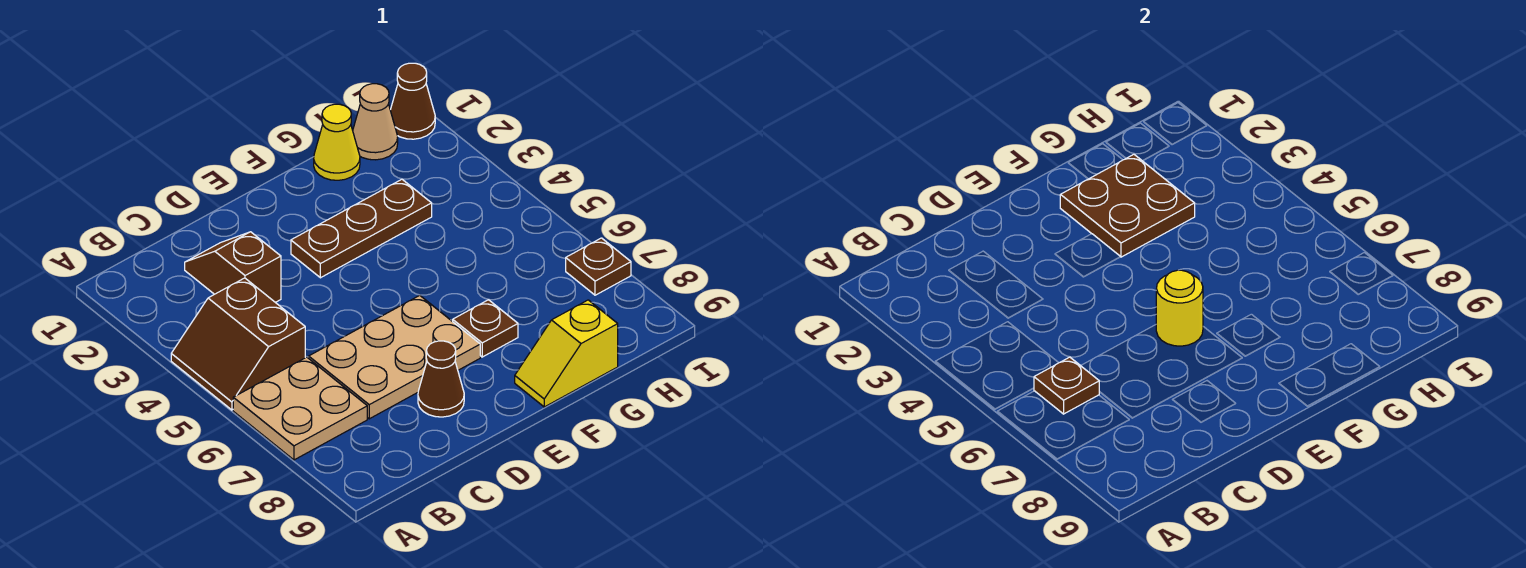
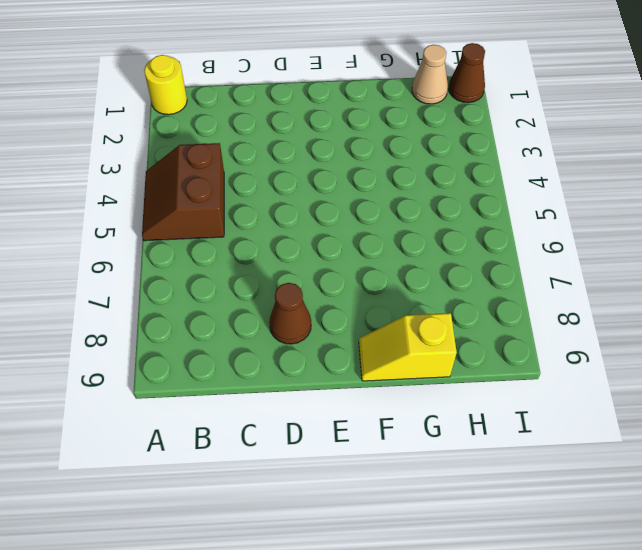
yellow round brick A1 level 1 -> yellow round brick E6 level 2
none -> tan plate A6:B7 level 1
none -> brown slope C2:C3 level 1 top 3
none -> tan plate C6:E7 level 1

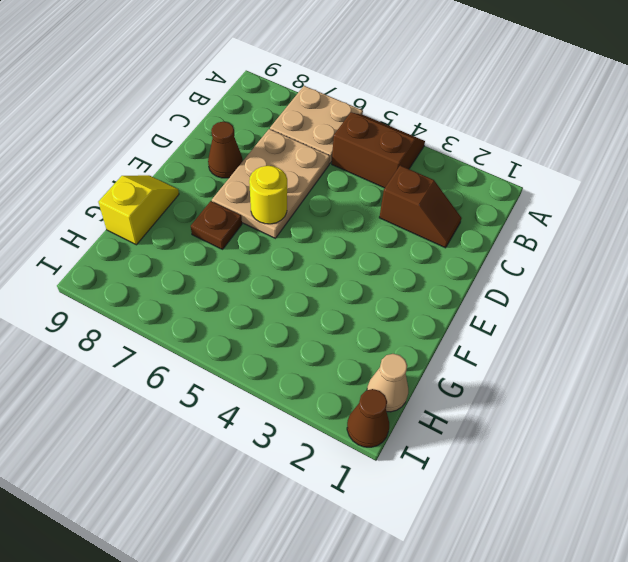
none -> brown plate E3:G3 level 1
none -> yellow cone G1 level 1
none -> brown plate I7 level 1

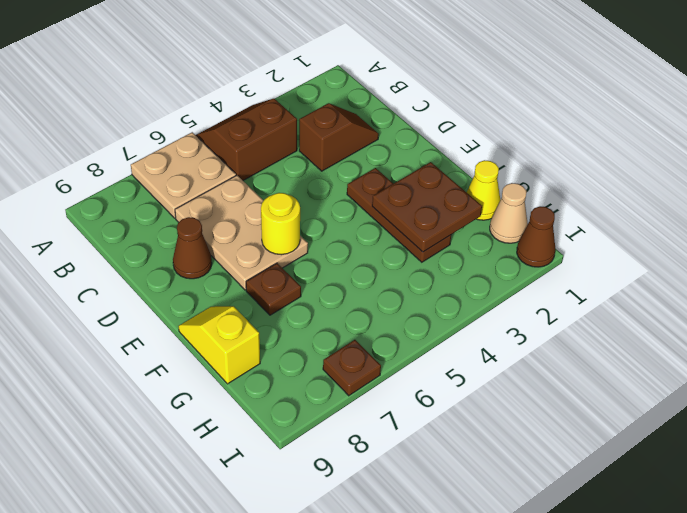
none -> brown plate B6 level 2

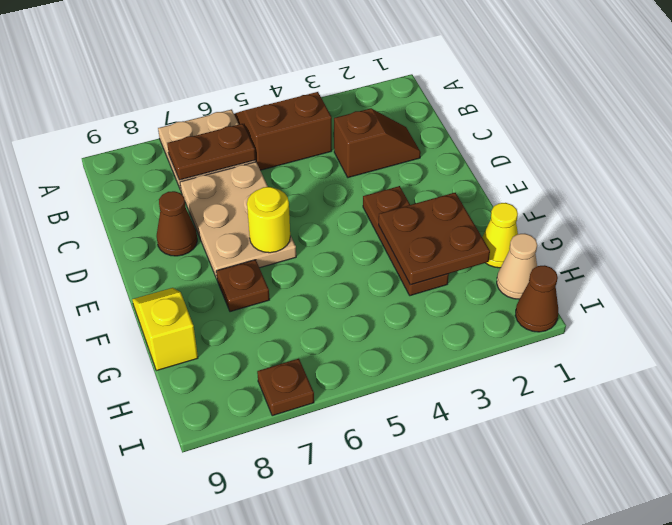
brown plate B6:B7 level 2 -> brown plate B6 level 2

